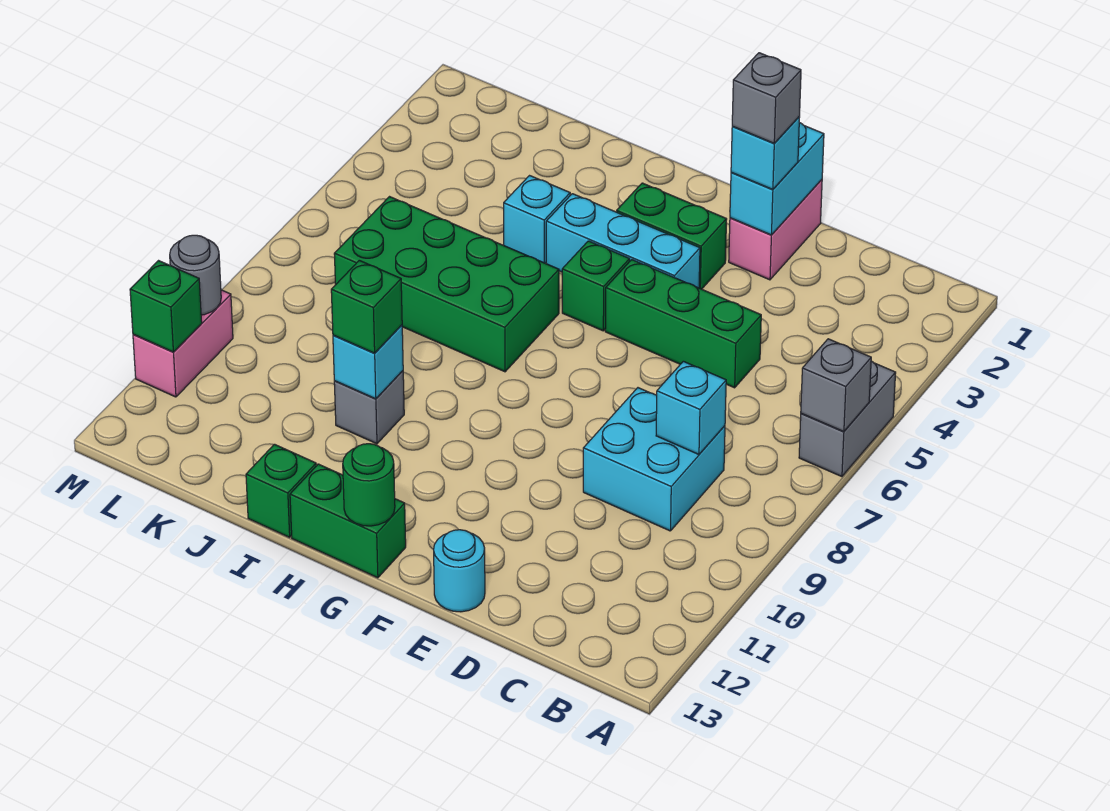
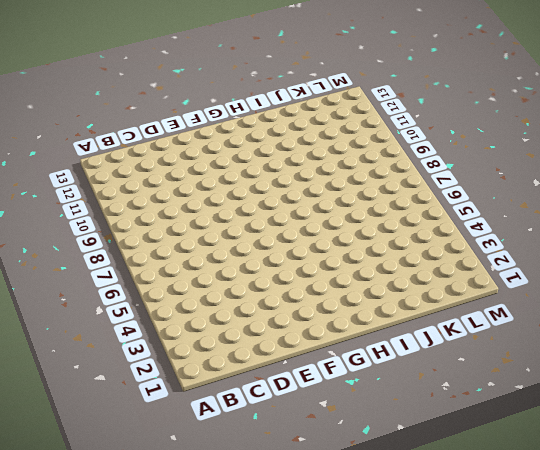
none -> grey brick A5:A6 level 1
none -> cyan brick C8:D9 level 1
none -> green brick D5:F5 level 1

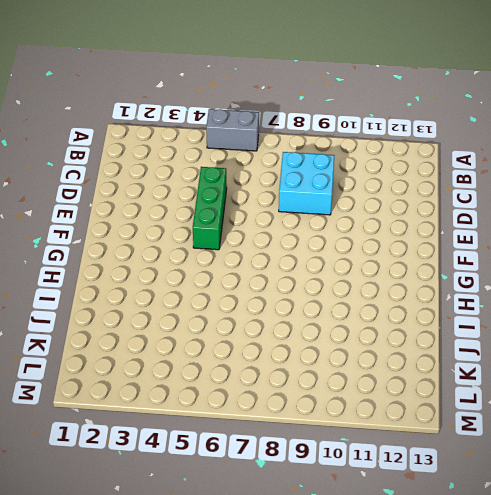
none -> pink brick E1:E2 level 1
none -> cyan round brick E13 level 1
none -> green brick F3:G3 level 1

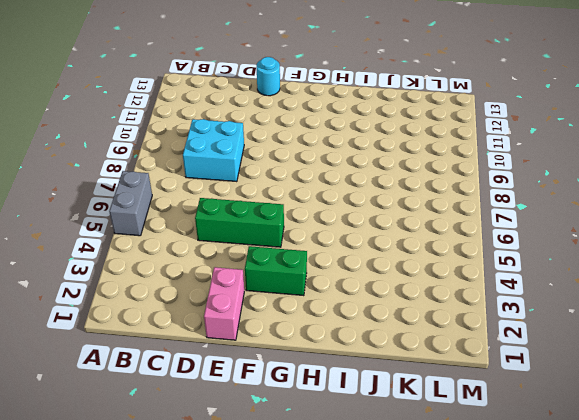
none -> cyan brick F4:H4 level 1
none -> green brick G5 level 1
none -> green brick G13:H13 level 1

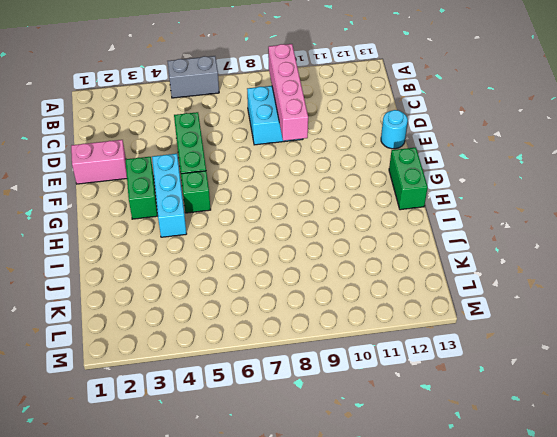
pink brick B9:E9 level 2 -> none
none -> green brick H6:K7 level 1
none -> cyan brick I4 level 1
none -> grey brick I10 level 1

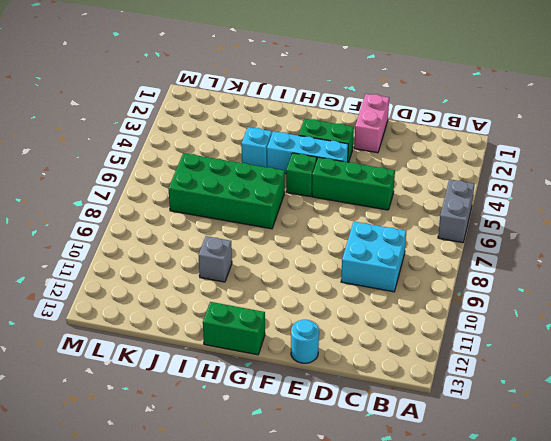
none -> green brick I13 level 1
none -> pink brick M10:M11 level 1
none -> grey brick A6 level 2

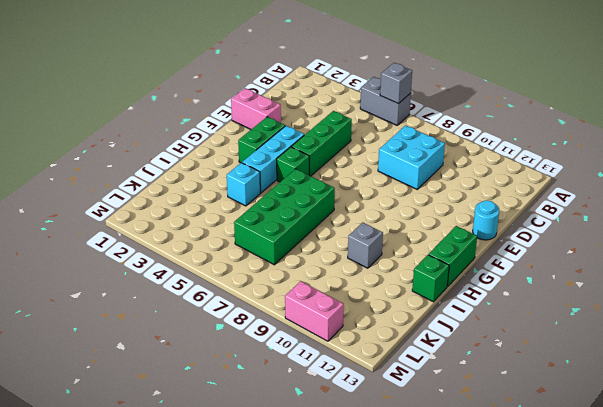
none -> cyan brick C8 level 2
none -> cyan brick E1:E2 level 2
none -> green round brick G13 level 2

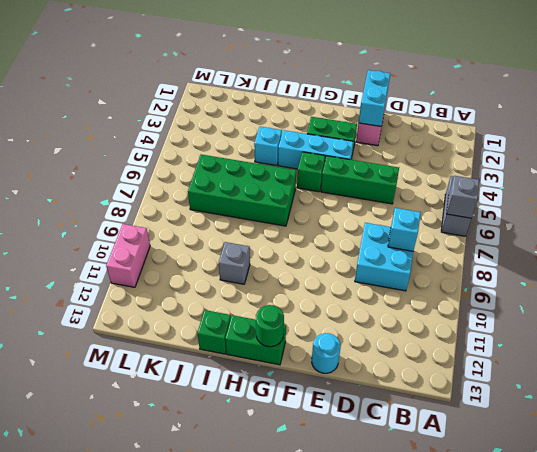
none -> cyan brick I10 level 2
none -> grey round brick M10 level 2
none -> green brick M11 level 2

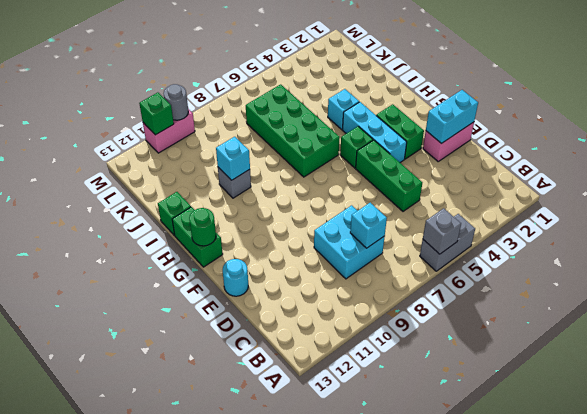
none -> cyan brick E2 level 3
none -> green brick I10 level 3
none -> grey brick E2 level 4

